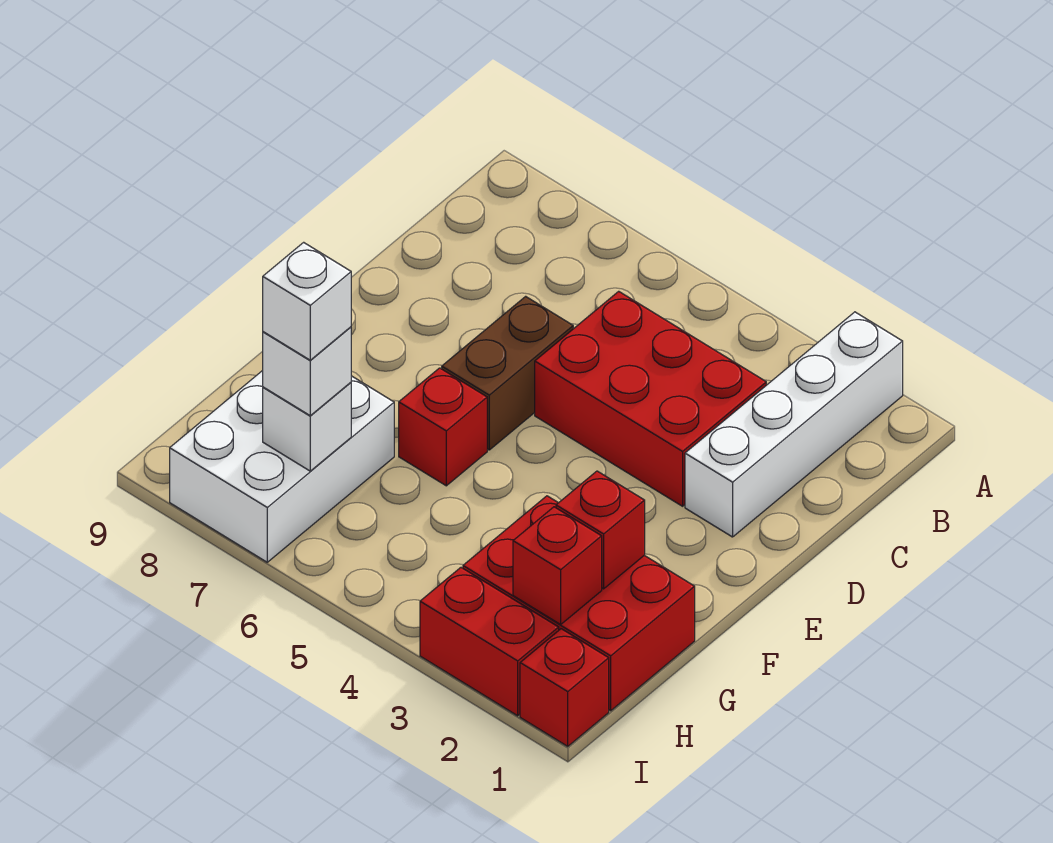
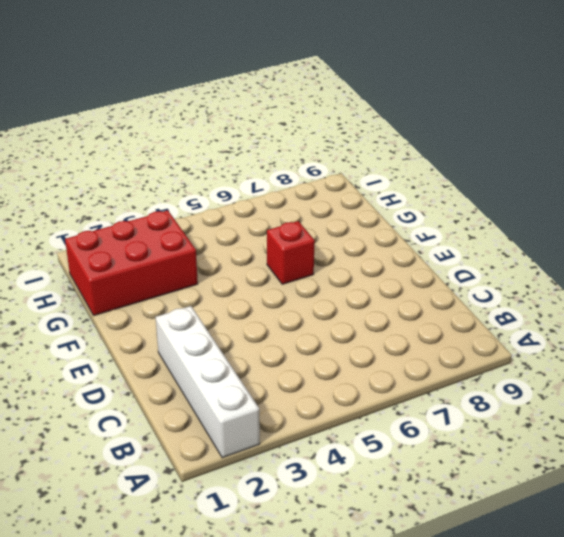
none -> red brick C3:D5 level 1
none -> brown brick D6:E6 level 1
none -> white brick G7:I8 level 1

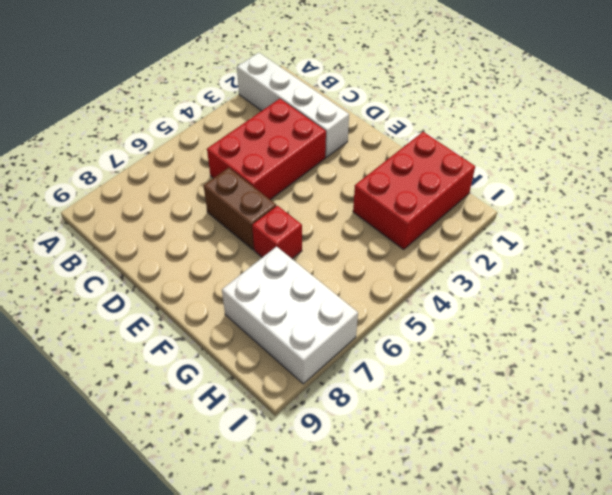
none -> red brick I1 level 1
none -> red brick I2:I3 level 1
none -> red brick G2 level 2

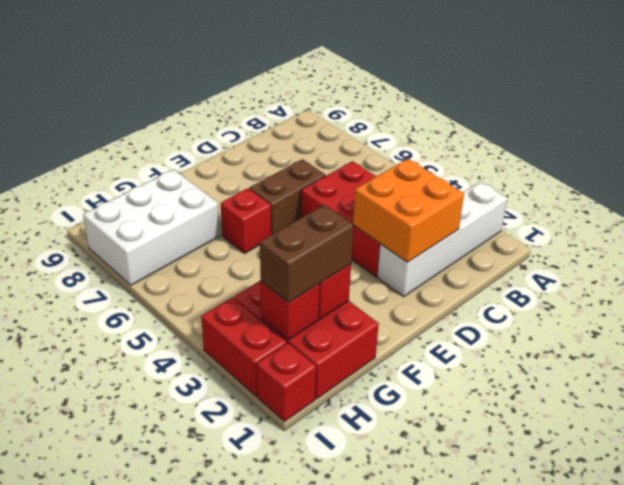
orange brick C2:D3 level 2 -> none
brown brick G2:H2 level 3 -> none
none -> white brick H7 level 2
none -> white brick H7 level 3
none -> white brick H7 level 4

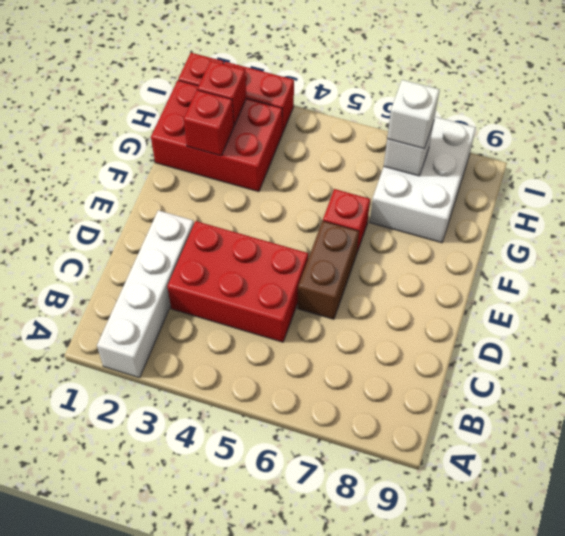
none -> white brick H7 level 4

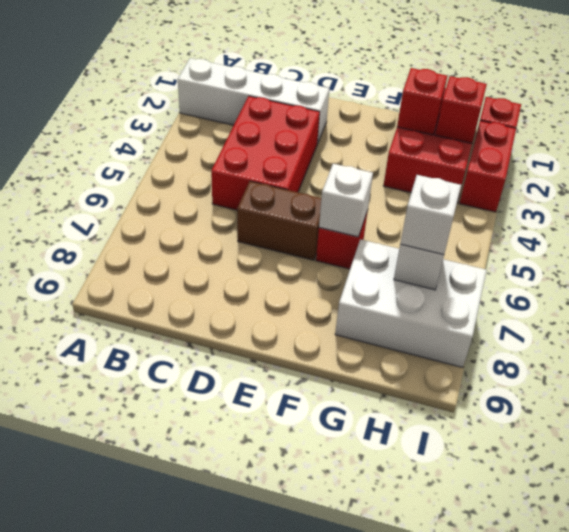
white brick F6 level 2 -> white brick H7 level 4

